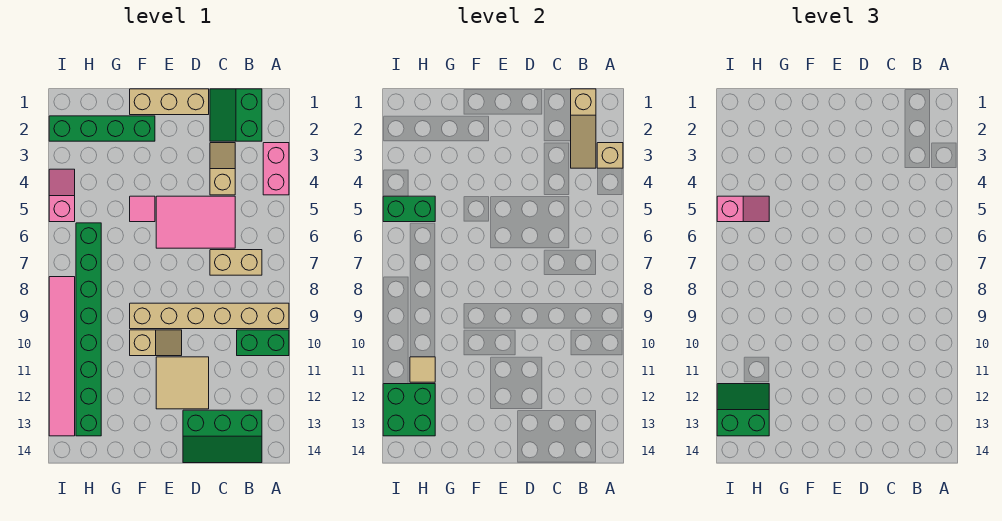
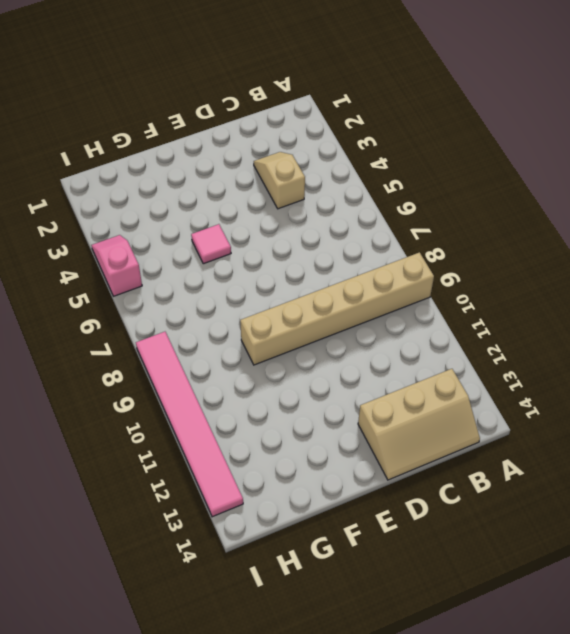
tan slope B13:D14 level 1 top 13 -> green slope B13:D14 level 1 top 13
none -> pink brick A3:A4 level 1
none -> green brick A10:B10 level 1
none -> green slope B1:C2 level 1 top B

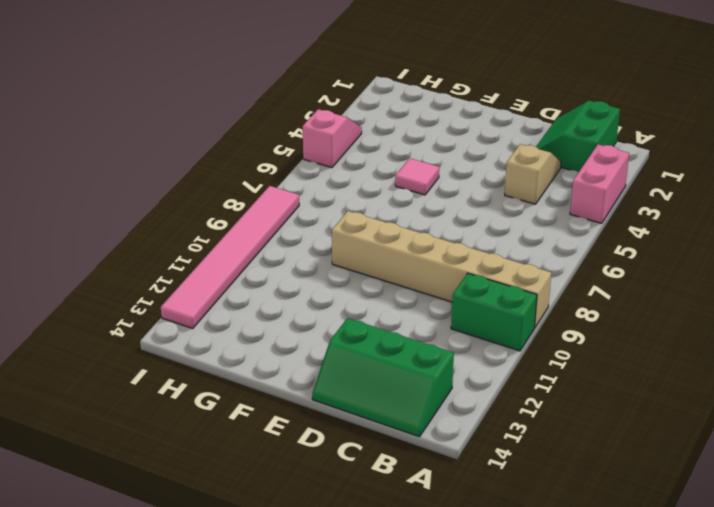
none -> tan brick B7:C7 level 1
none -> pink tile C5:E6 level 1
none -> tan brick D1:F1 level 1

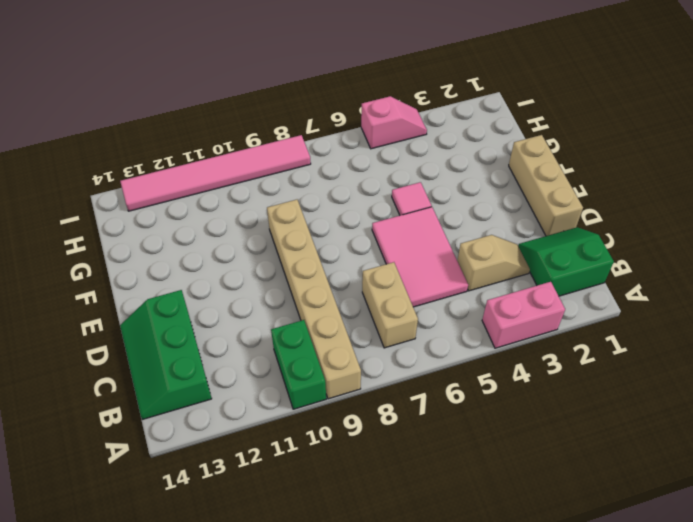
none -> tan tile D11:E12 level 1
none -> tan slope E10:F10 level 1 top F
none -> green brick F2:I2 level 1

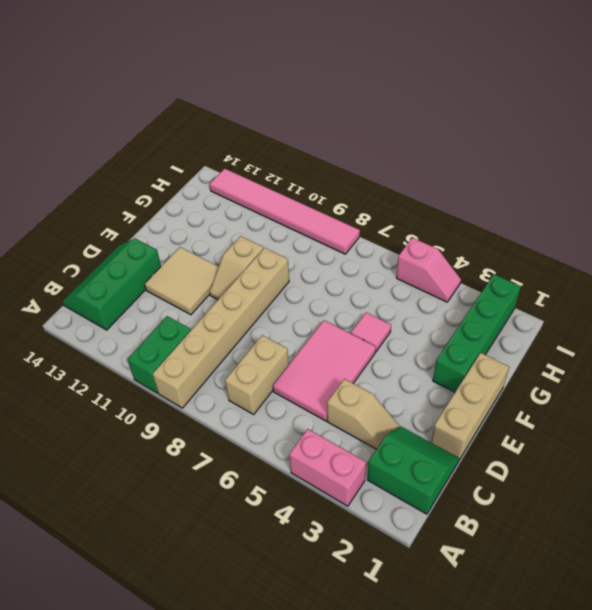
none -> green brick H6:H13 level 1
none -> tan brick A3 level 2
none -> tan slope B1:B3 level 2 top 1

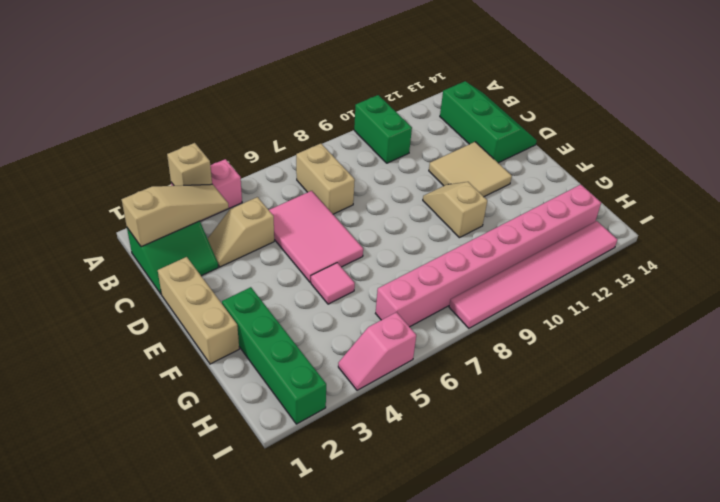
pink brick H6:H13 level 1 -> green brick H6:H13 level 1
none -> tan brick A9:F9 level 1
none -> green brick H5:I5 level 2
none -> tan tile H11 level 2

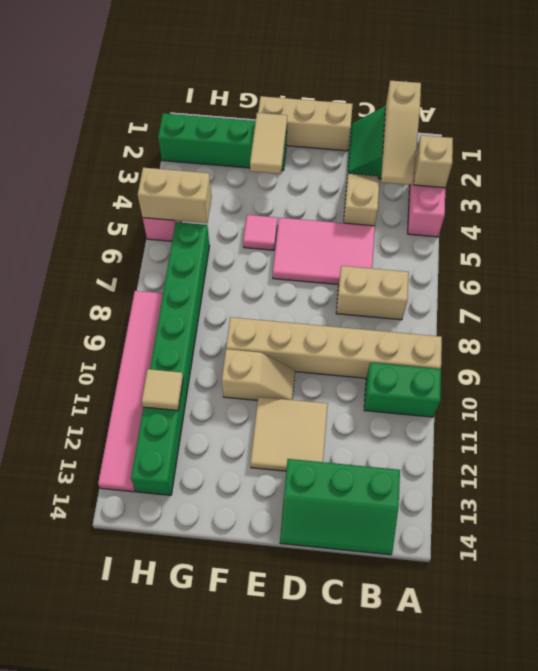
tan tile F2:F3 level 2 -> none
tan brick H5:I5 level 2 -> green brick H5:I5 level 2
none -> green brick H12:I13 level 2
none -> pink slope H5:I5 level 3 top I
none -> green slope H12:I13 level 3 top 13

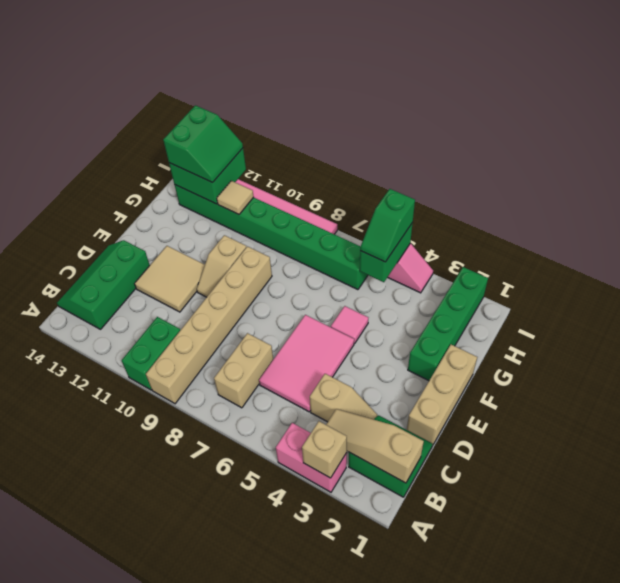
green slope H5:I5 level 3 top I -> pink slope H5:I5 level 3 top I

